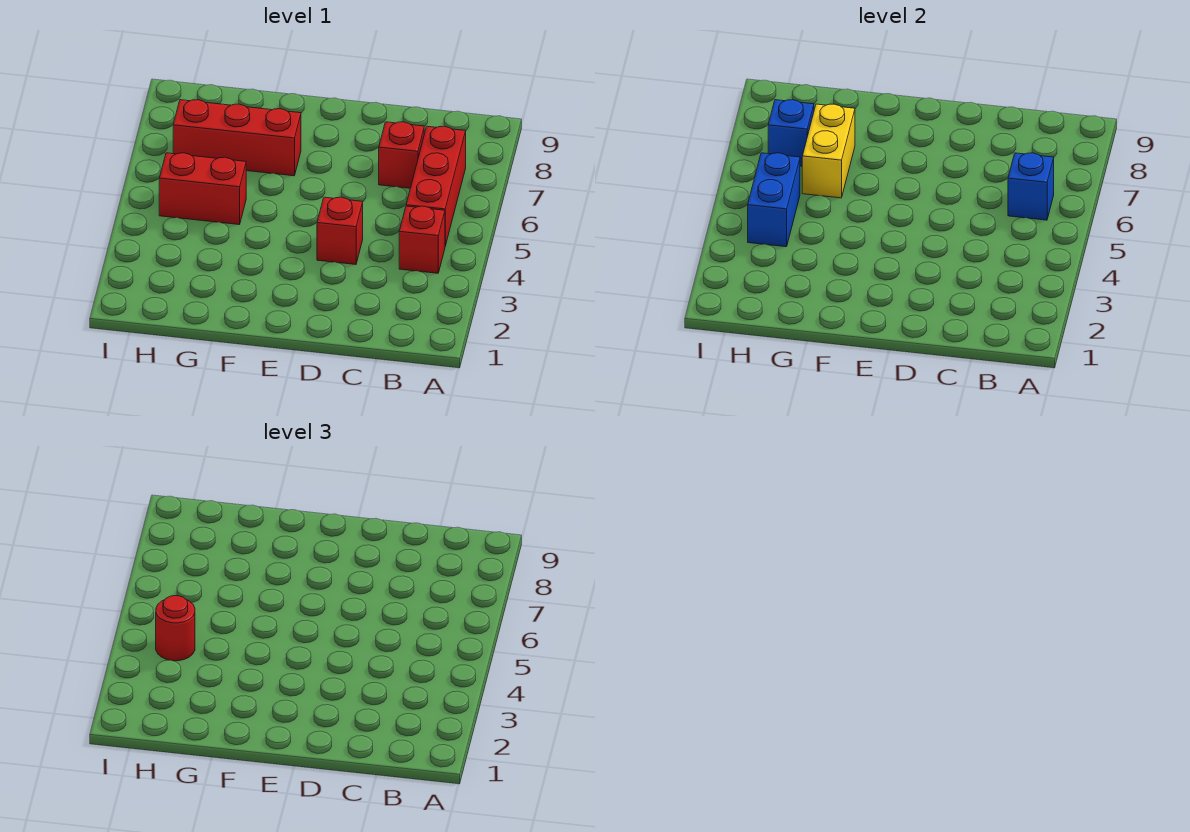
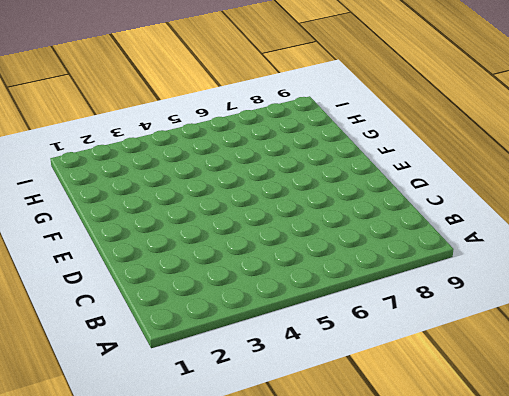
none -> red brick B4 level 1
none -> red brick B5:B7 level 1

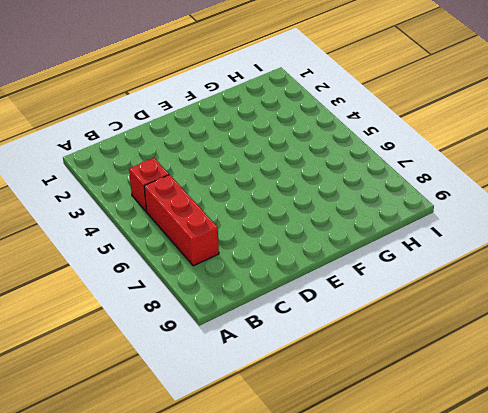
none -> red brick C7 level 1
none -> red brick D4 level 1

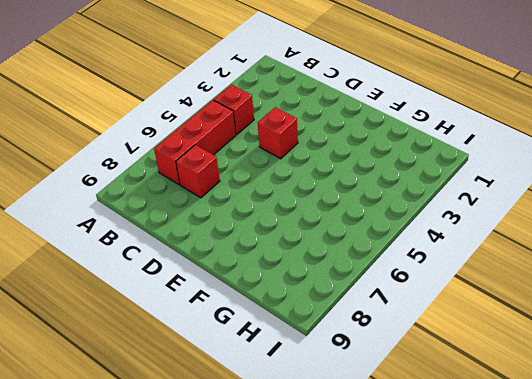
none -> red brick F7:H7 level 1
none -> red brick G5:H5 level 1

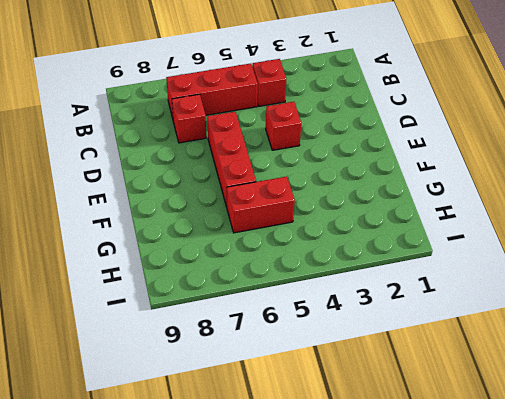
red brick D6:F6 level 1 -> red brick F7:H7 level 1
red brick G5:G6 level 1 -> red brick G5:H5 level 1
none -> blue brick B6 level 2
none -> yellow brick G6:G7 level 2

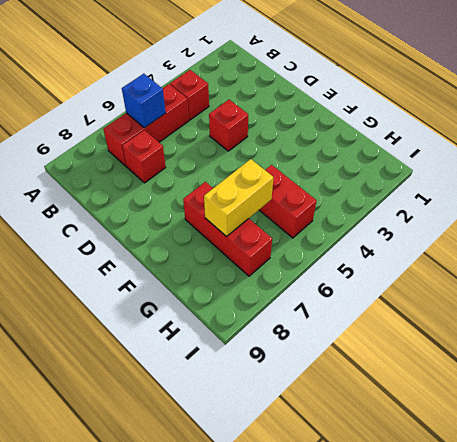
none -> blue brick H4:H5 level 2
none -> blue brick H7 level 2

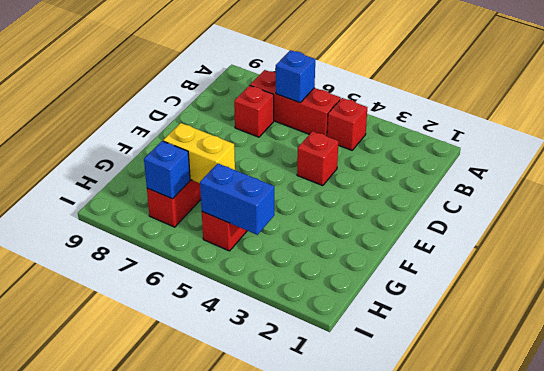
none -> red round brick H4 level 3

